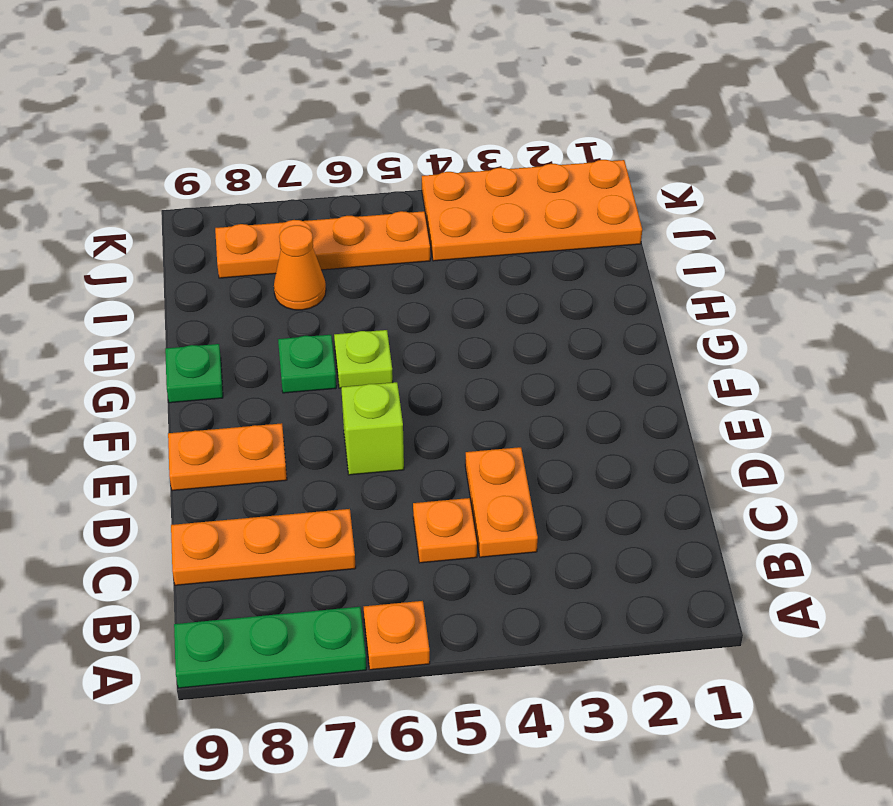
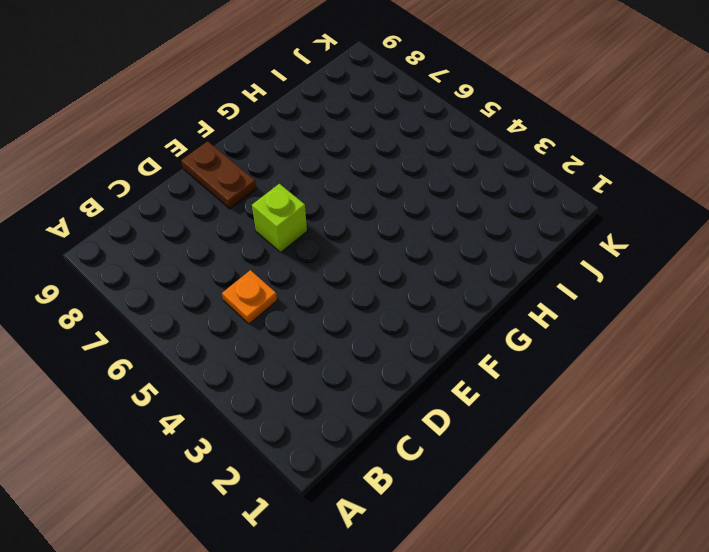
brown plate E8:E9 level 1 -> orange plate E8:E9 level 1
none -> orange plate A6 level 1
none -> green plate A7:A9 level 1
none -> orange plate C4:D4 level 1

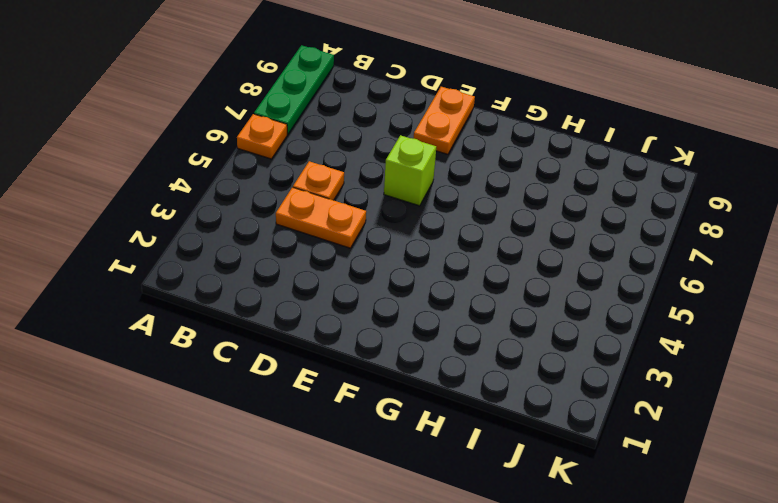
none -> orange plate C7:C9 level 1
none -> lime plate G6 level 1
none -> green plate G7 level 1

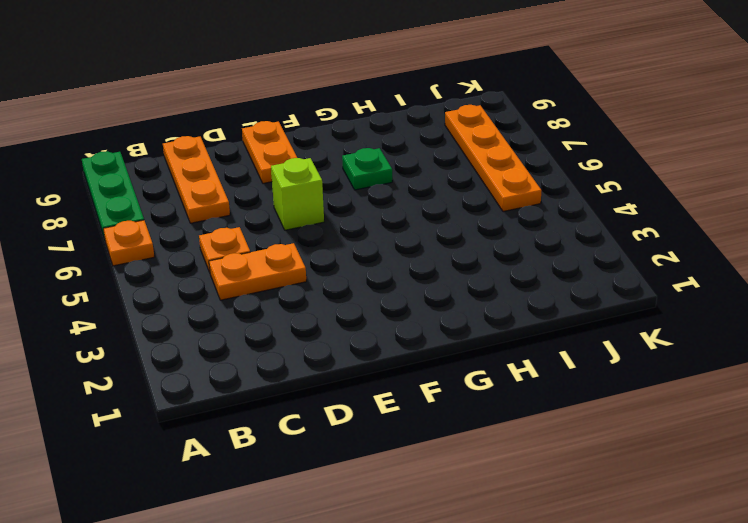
none -> lime plate G6 level 1
none -> green plate G9 level 1
none -> orange cone I7 level 1

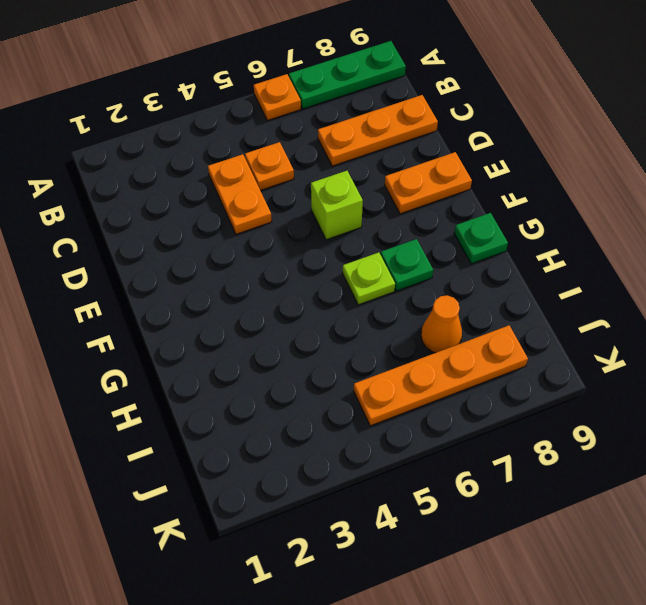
none -> orange plate J1:K4 level 1

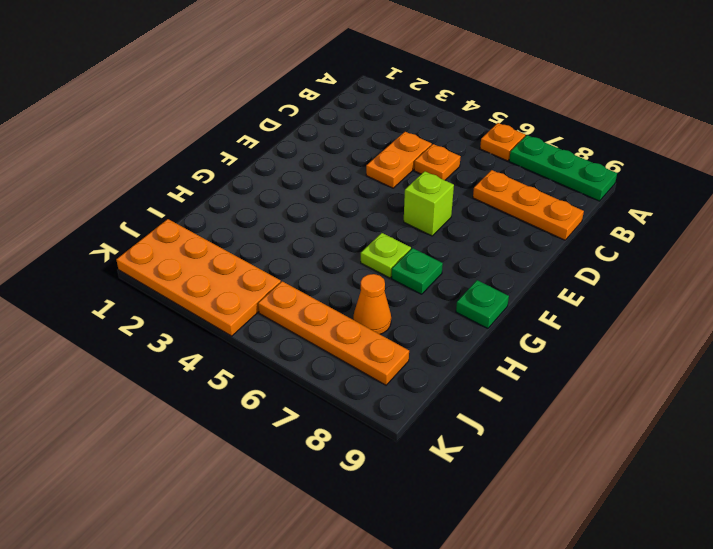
none -> orange plate E8:E9 level 1

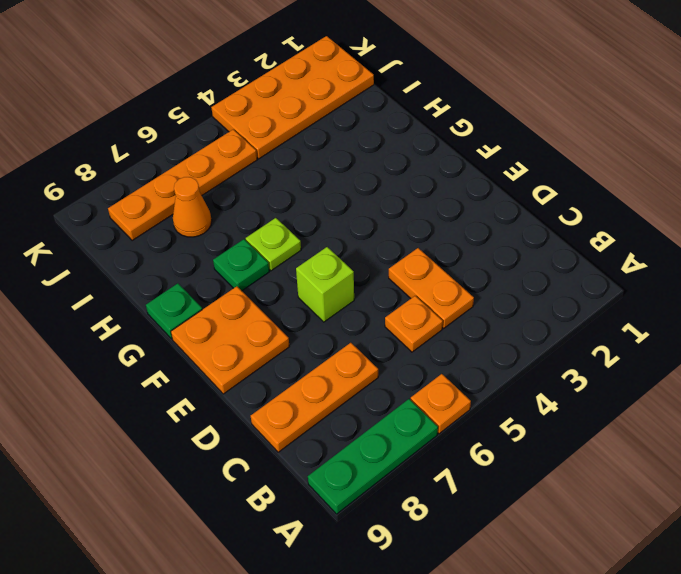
orange plate E8:F9 level 1 -> orange plate E8:E9 level 1

